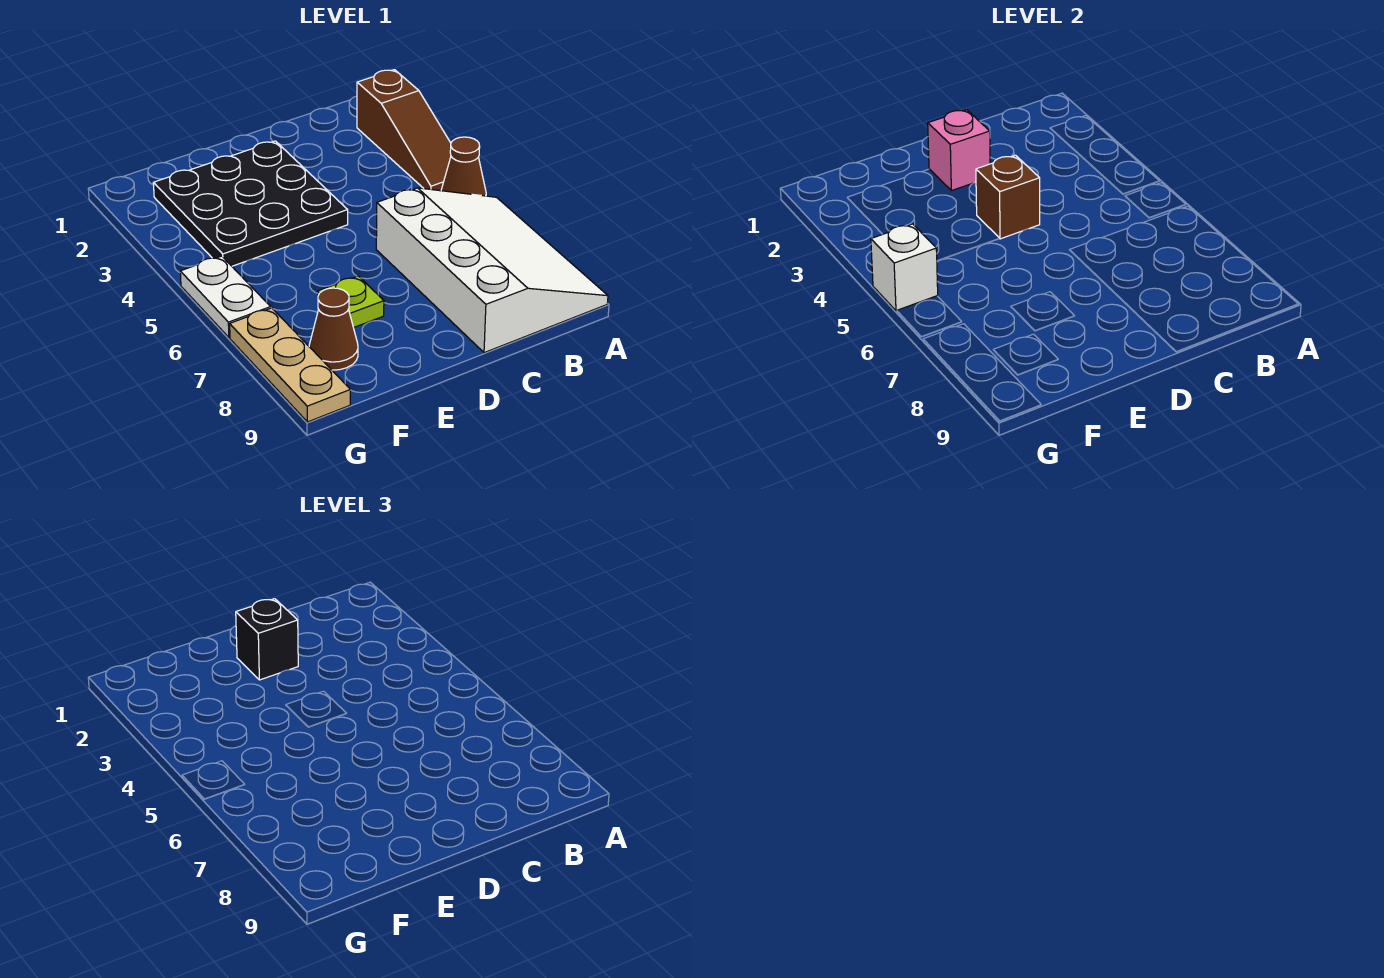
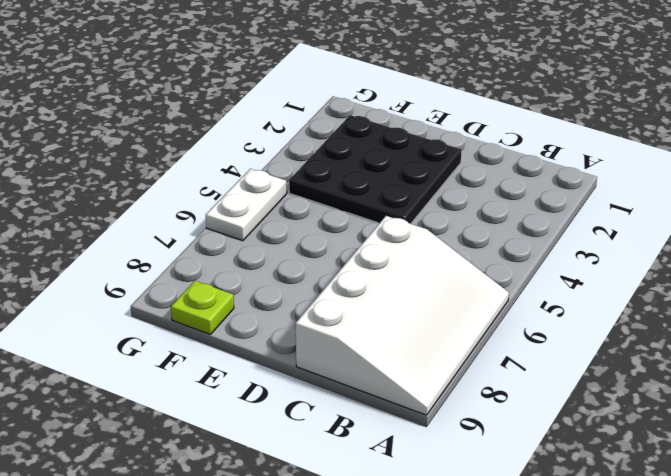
lime plate F9 level 1 -> lime plate E7 level 1
none -> brown slope A2:A4 level 1 top 2
none -> brown cone A5 level 1
none -> brown cone F8 level 1

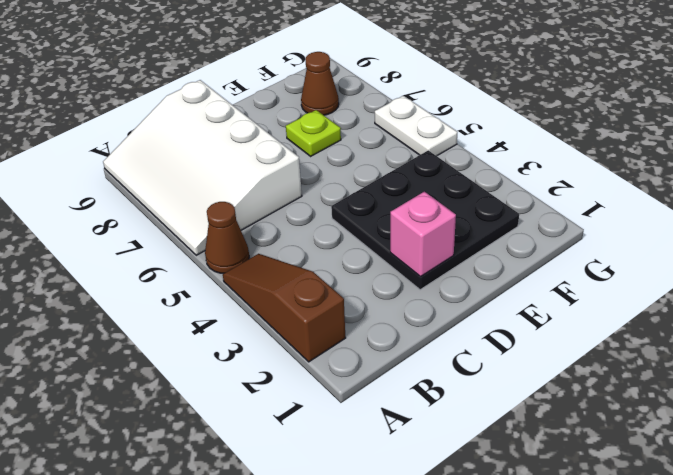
none -> tan plate G7:G9 level 1
none -> brown brick D4 level 2
none -> white brick G5 level 2

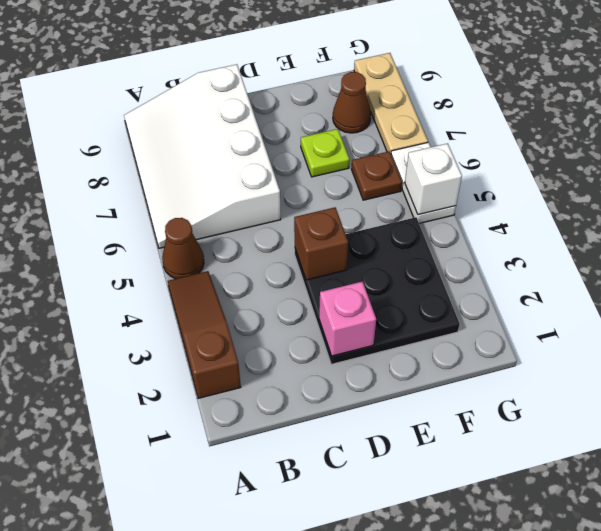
brown plate F6 level 1 -> none
none -> black brick D2 level 3

